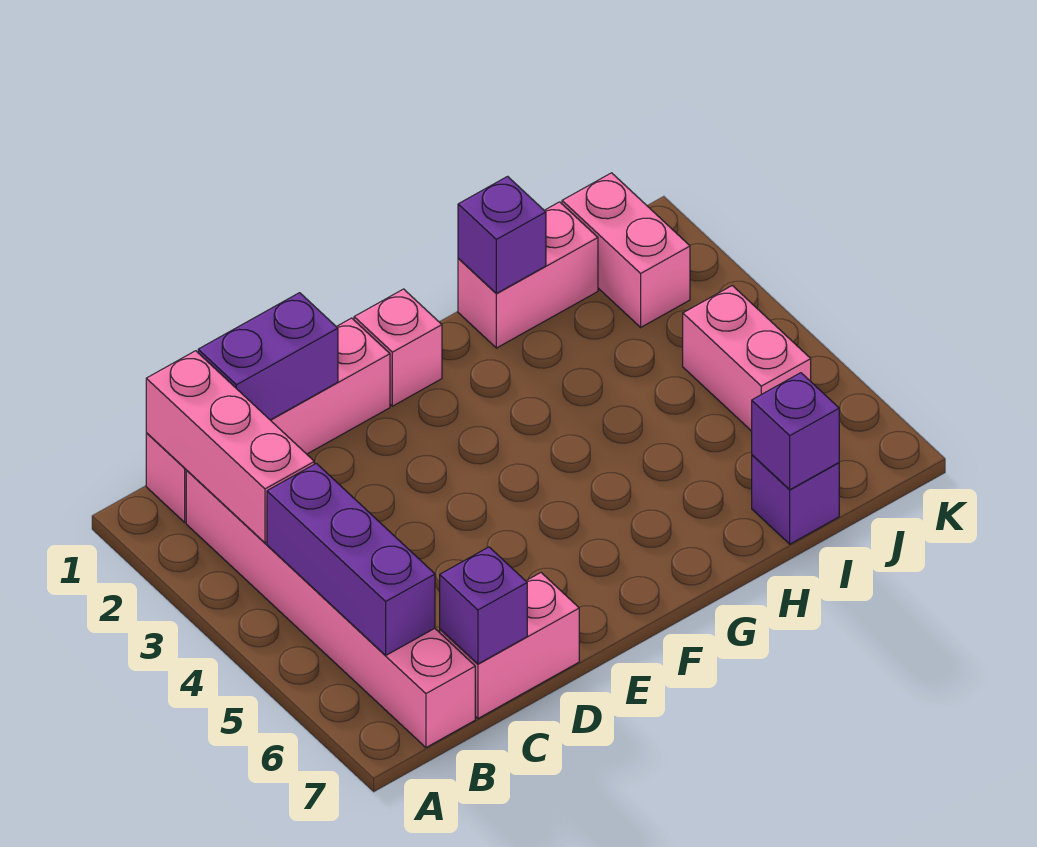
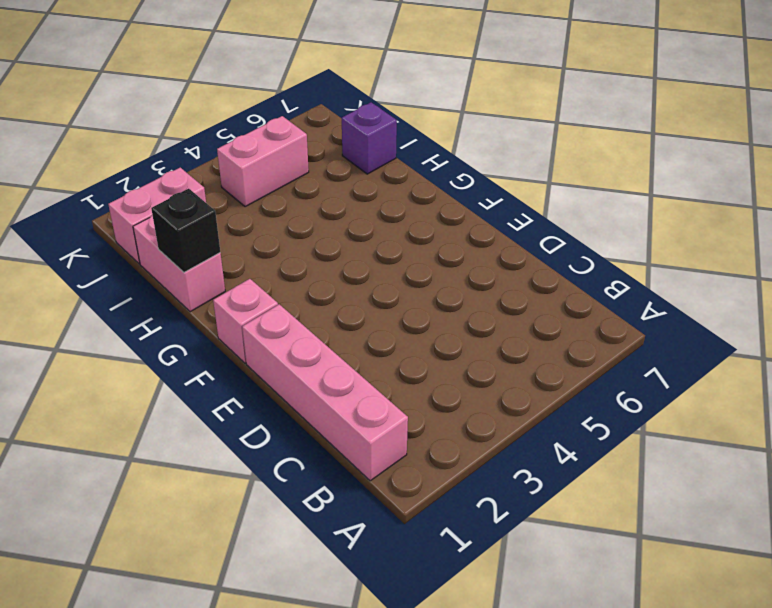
black brick H1 level 2 -> purple brick H1 level 2
none -> pink brick B2:B7 level 1
none -> pink brick C7:D7 level 1
none -> pink brick B1:B3 level 2

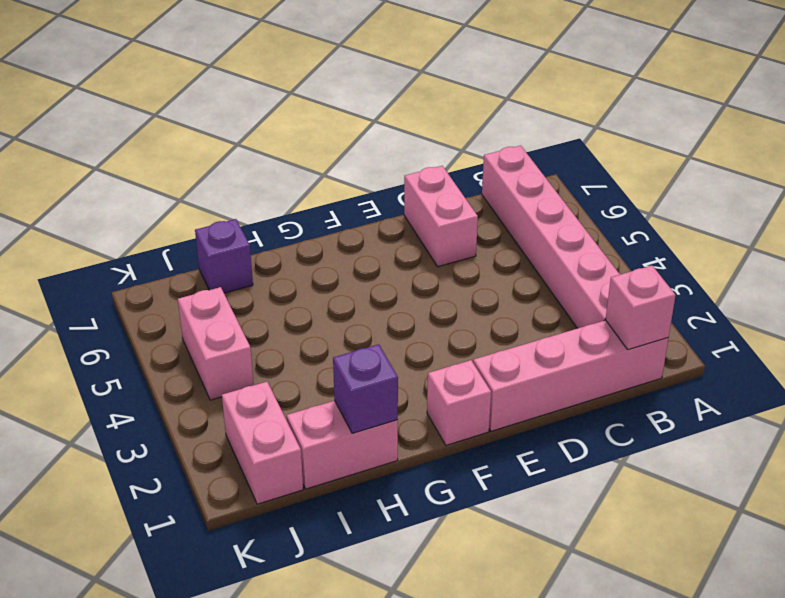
pink brick B1 level 2 -> pink brick B1:B3 level 2
pink brick D6:D7 level 1 -> pink brick C7:D7 level 1
none -> purple brick B4:B6 level 2
none -> purple brick C1:D1 level 2
none -> purple brick C7 level 2

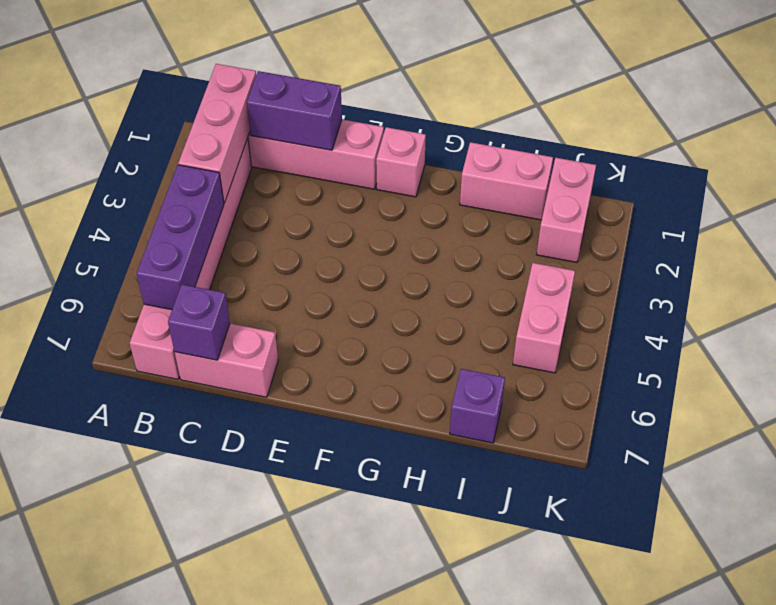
none -> purple brick H1 level 2
none -> purple brick I7 level 2

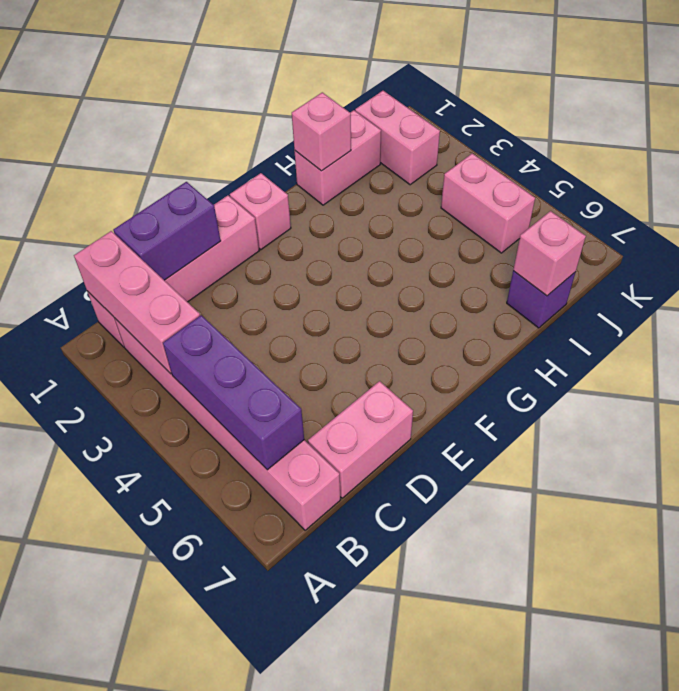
pink brick H1 level 2 -> purple brick H1 level 2
pink brick I7 level 2 -> purple brick I7 level 2
none -> purple brick C7 level 2

